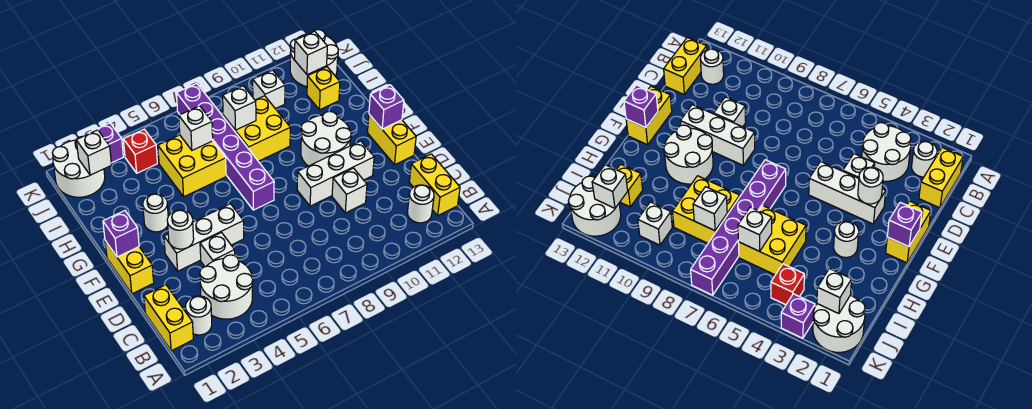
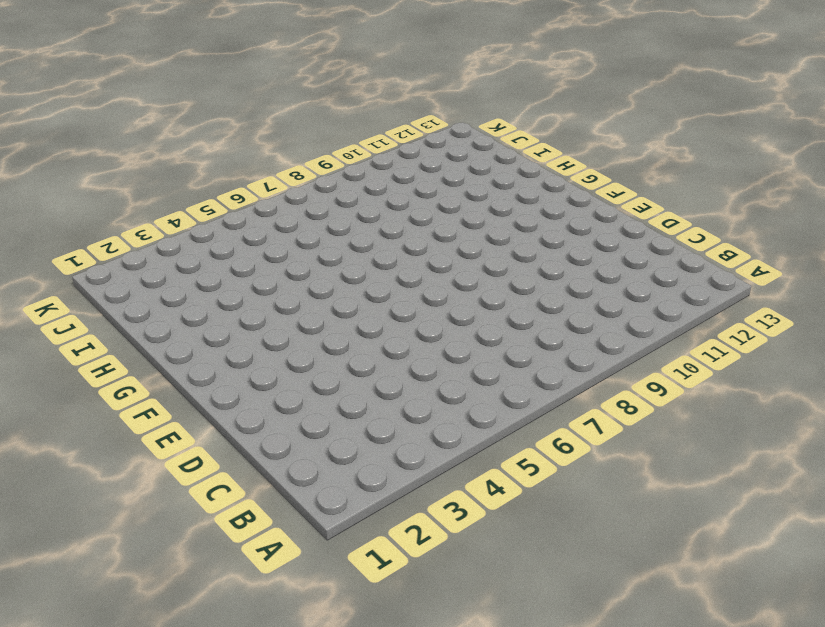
none -> yellow brick B1:C1 level 1
none -> white round brick B2 level 1
none -> white round brick B3:C4 level 1

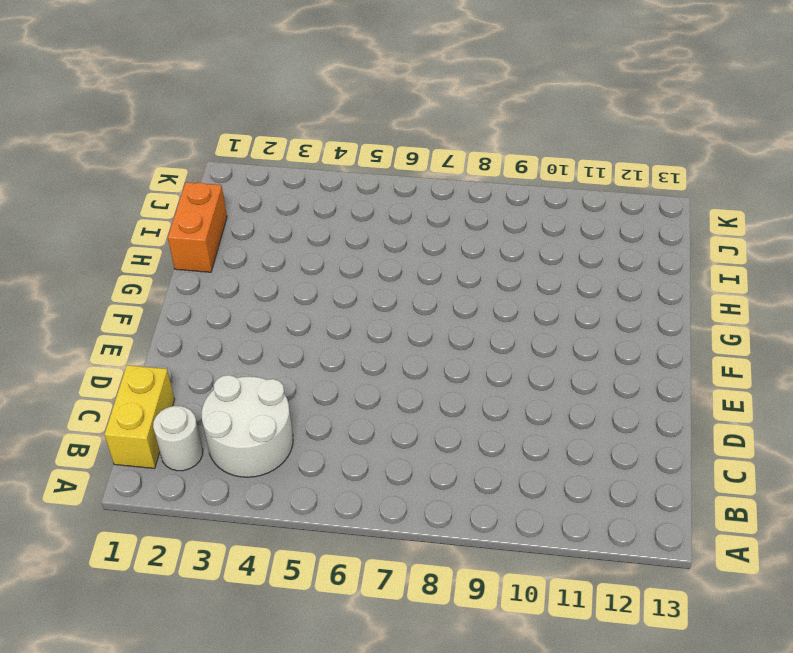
orange brick H1:I1 level 1 -> none
none -> white round brick B12 level 1
none -> yellow brick B13:C13 level 1
none -> white brick D4 level 1

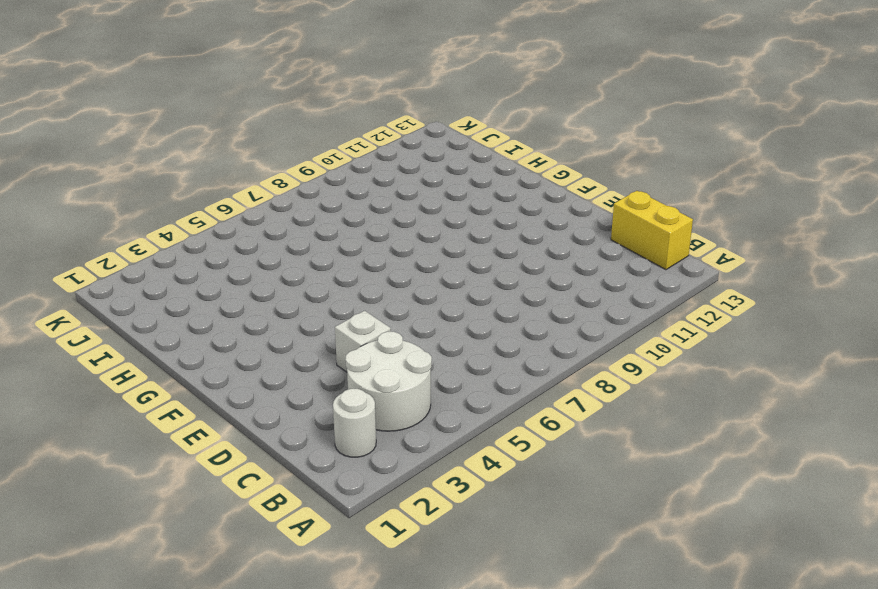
none -> yellow brick B1:C1 level 1
none -> white round brick B12 level 1
none -> white brick D10 level 1

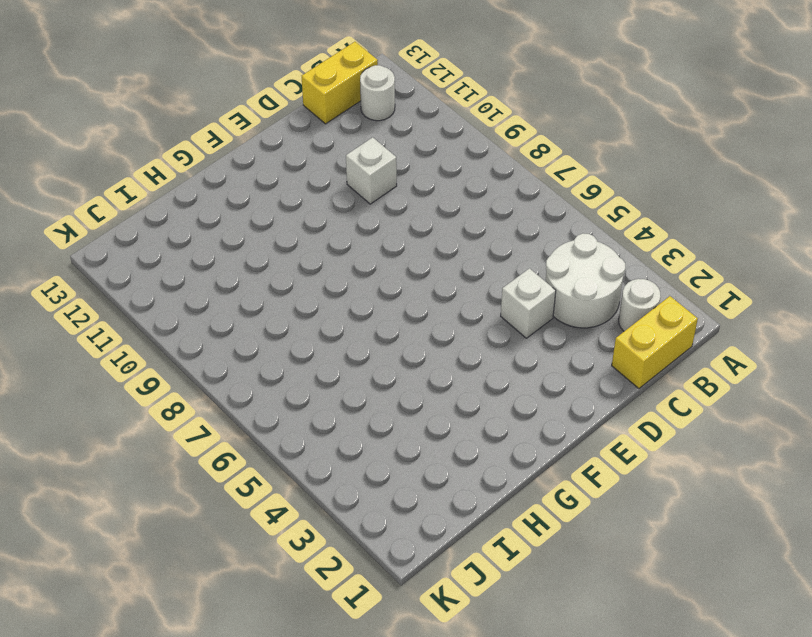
none -> yellow brick E1:F1 level 1
none -> white brick E3:E5 level 1
none -> white brick E9:E11 level 1

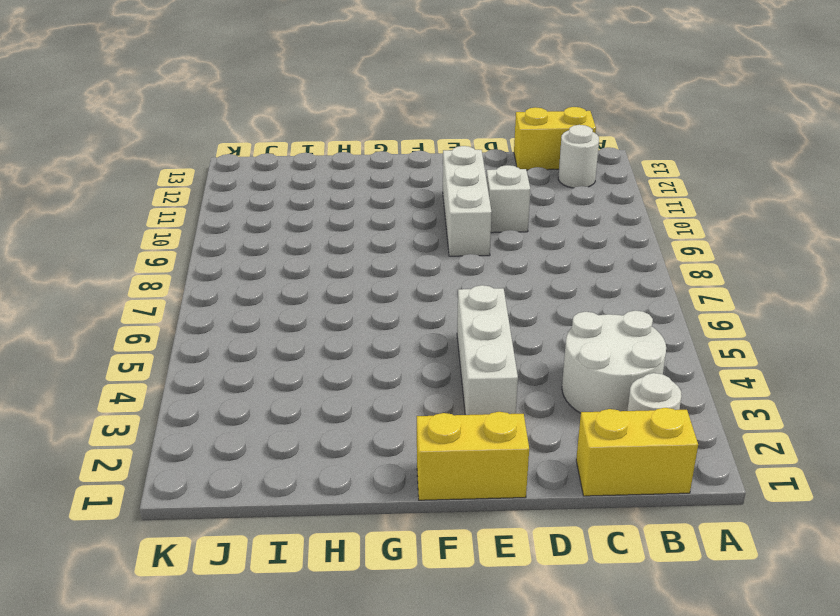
none -> white brick D4 level 1
none -> yellow brick E13:F13 level 1
none -> purple brick F7:K7 level 1

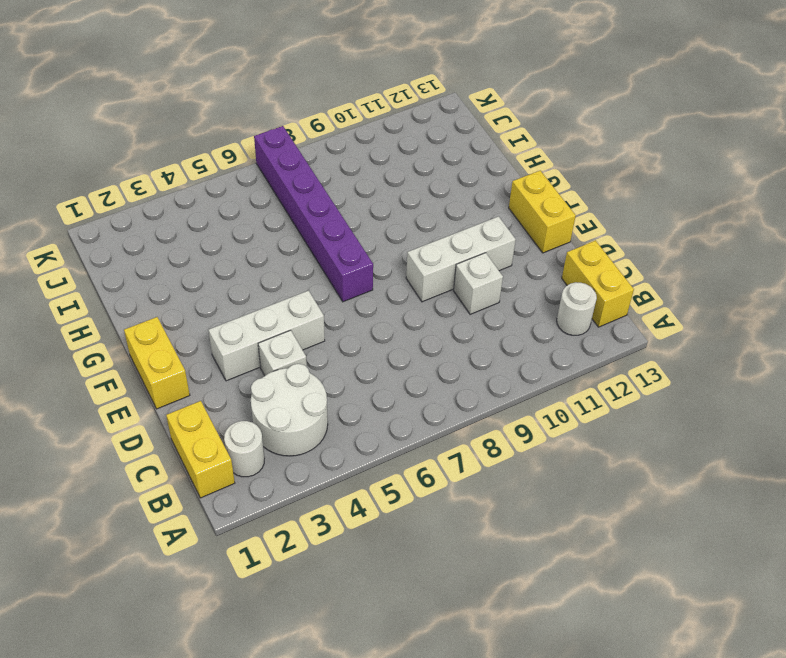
none -> white round brick F10:G11 level 1
none -> white round brick G3 level 1
none -> yellow brick H5:I6 level 1

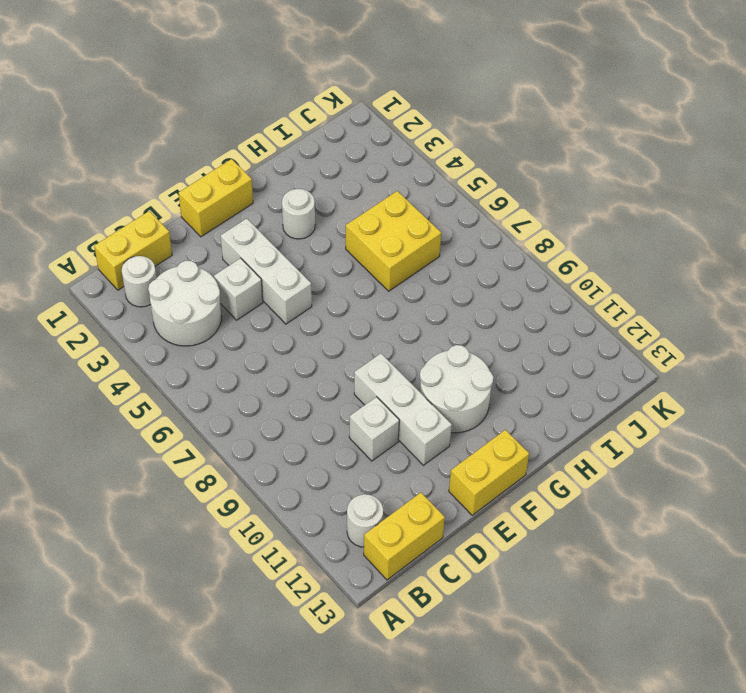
none -> purple brick F7:K7 level 1
none -> yellow brick H8:I9 level 1
none -> yellow brick I12 level 1

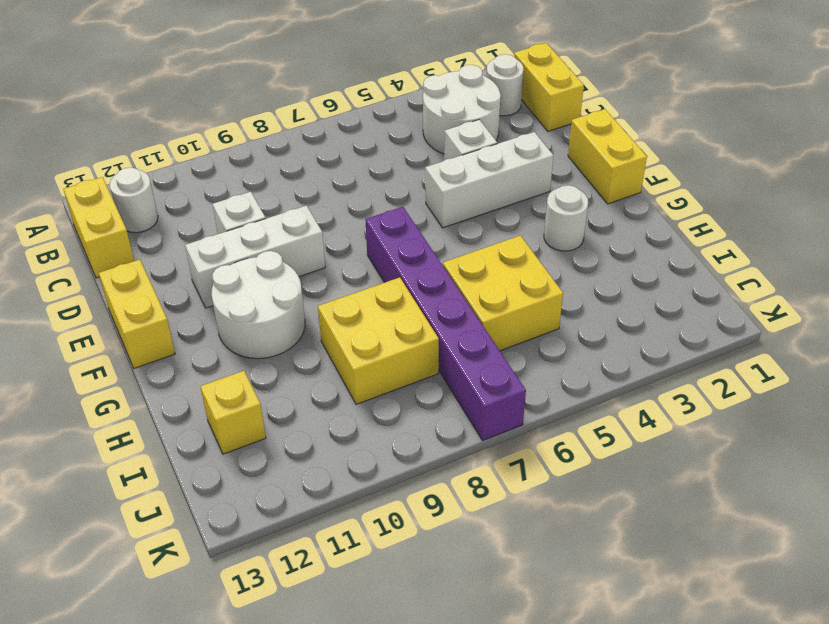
none -> white round brick J1:K2 level 1
none -> red brick J4 level 1
none -> white brick J10 level 1

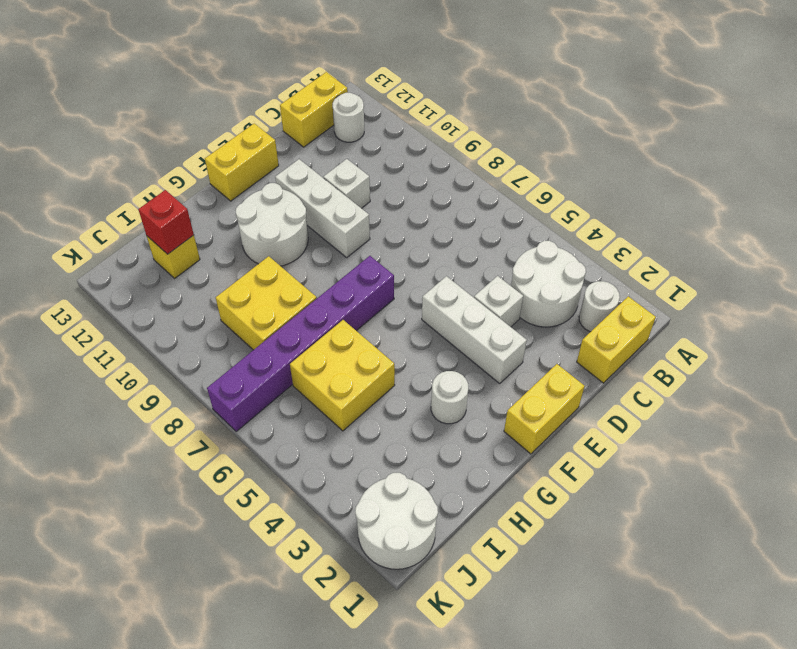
red brick I12 level 2 -> red brick J4 level 1
none -> white brick J10 level 1
none -> white round brick J12:K13 level 1
none -> purple brick K3 level 1

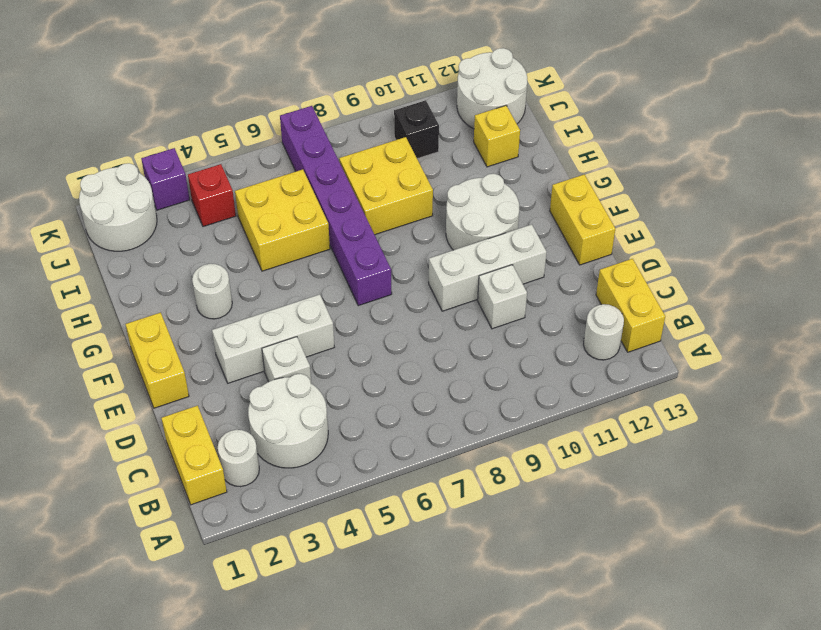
black brick J10 level 1 -> white brick J10 level 1
none -> white round brick E3 level 2
none -> purple brick F1 level 2
none -> purple brick F13 level 2

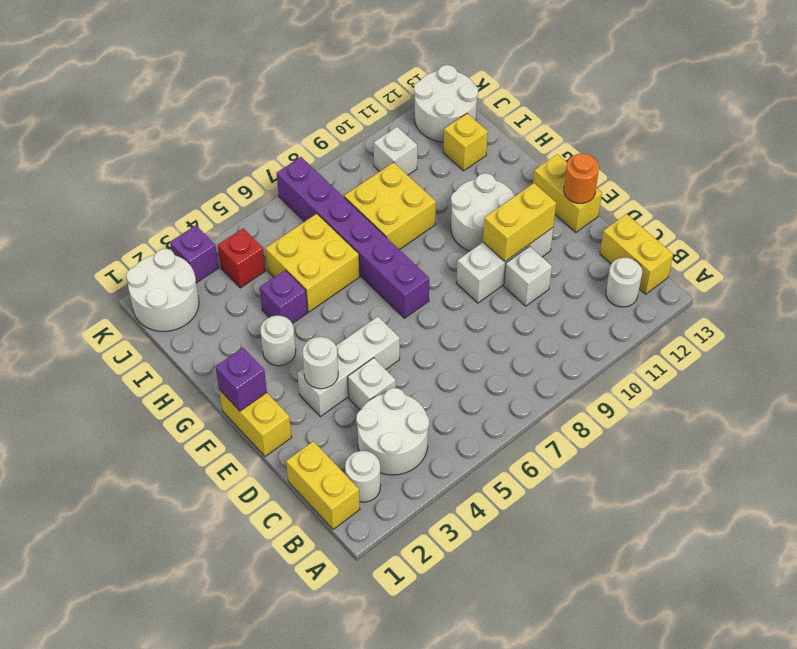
yellow brick E10:E11 level 2 -> none
orange round brick E13 level 2 -> none
purple brick H4 level 1 -> purple brick F13 level 2
none -> white brick I6 level 2
none -> white brick I8 level 2
none -> white brick J2 level 2

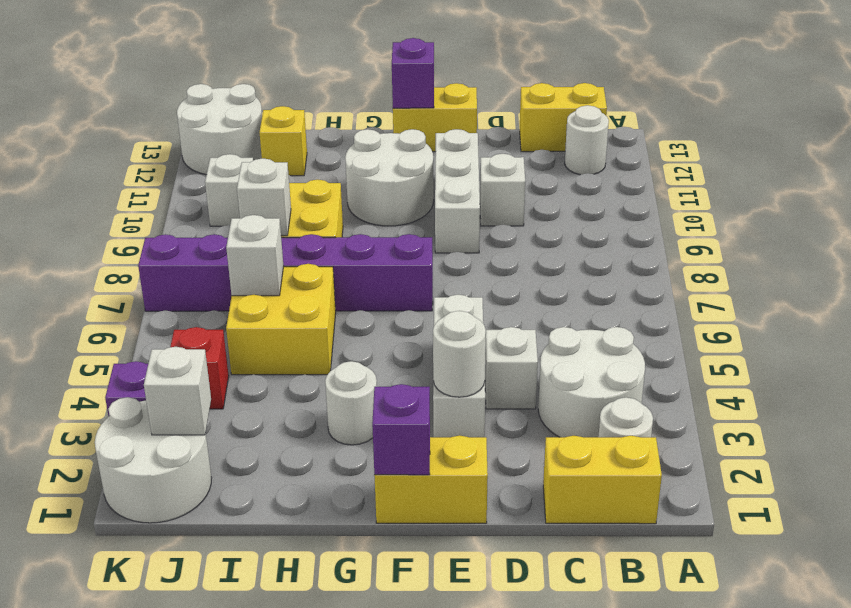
none -> white brick J12 level 2

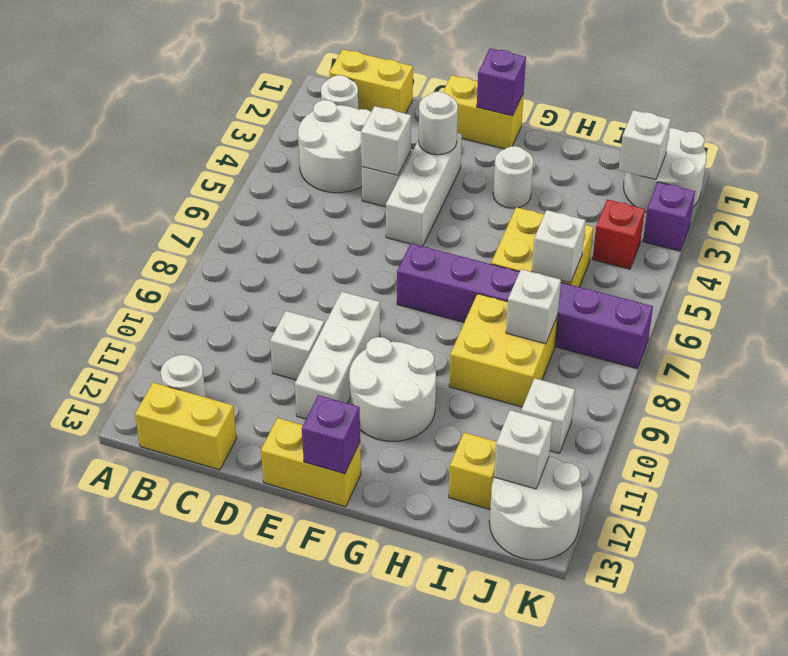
white brick D4 level 2 -> none

